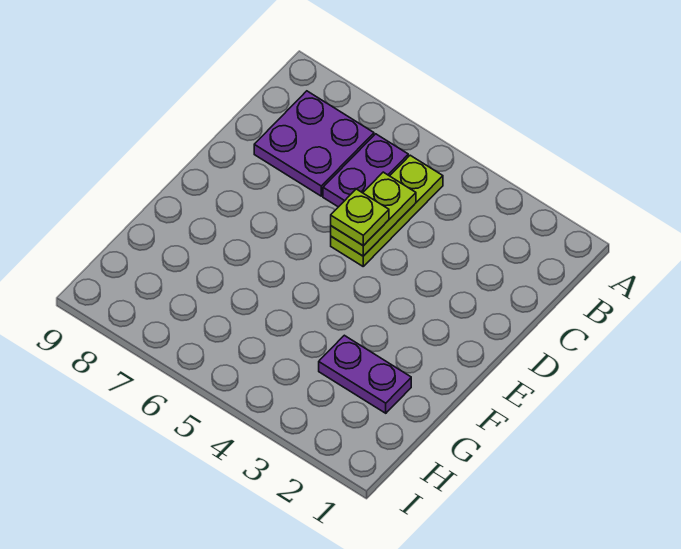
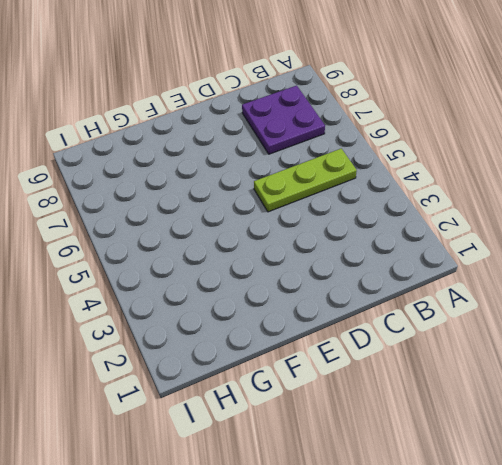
none -> purple plate B6:C6 level 1
none -> purple plate G2:G3 level 1

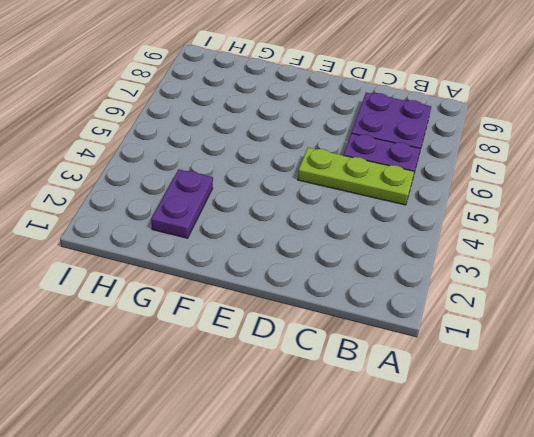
none -> lime plate C5:D5 level 2
none -> lime plate D5 level 3

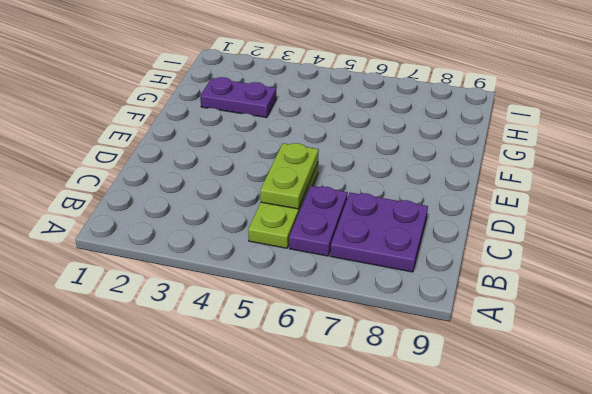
none -> lime plate D5 level 3

